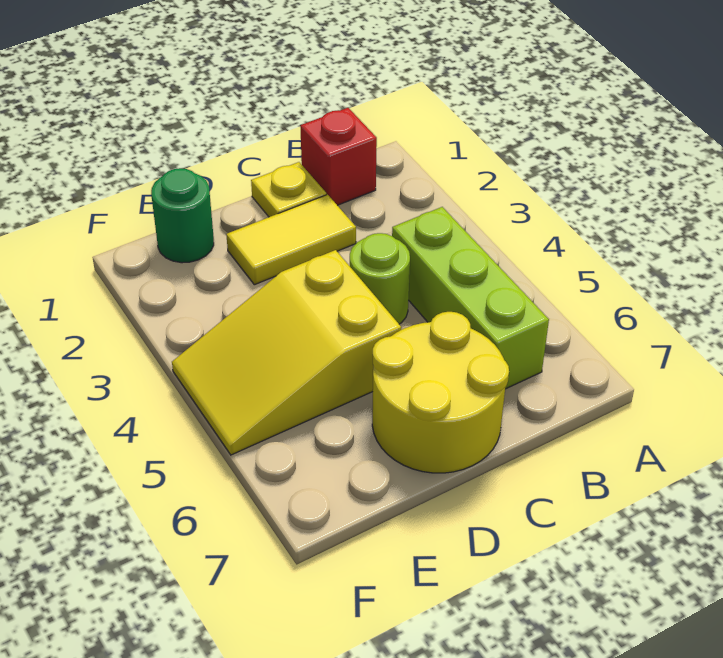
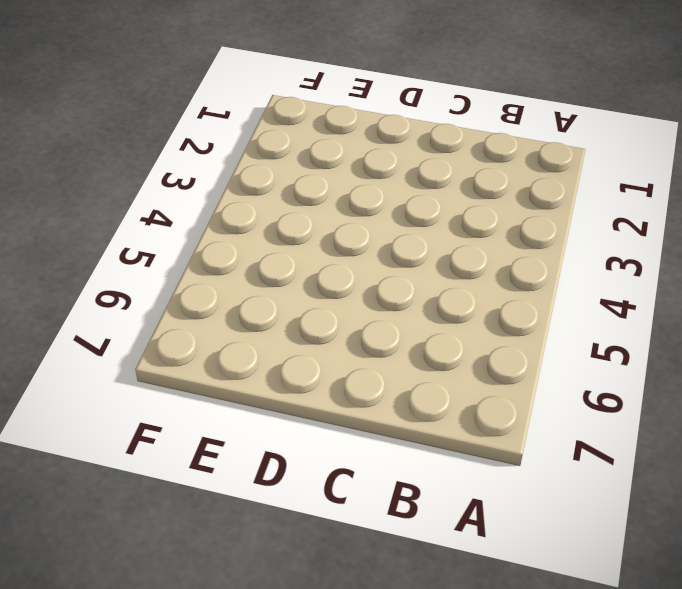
none -> red brick B1 level 1
none -> lime brick B4:B6 level 1

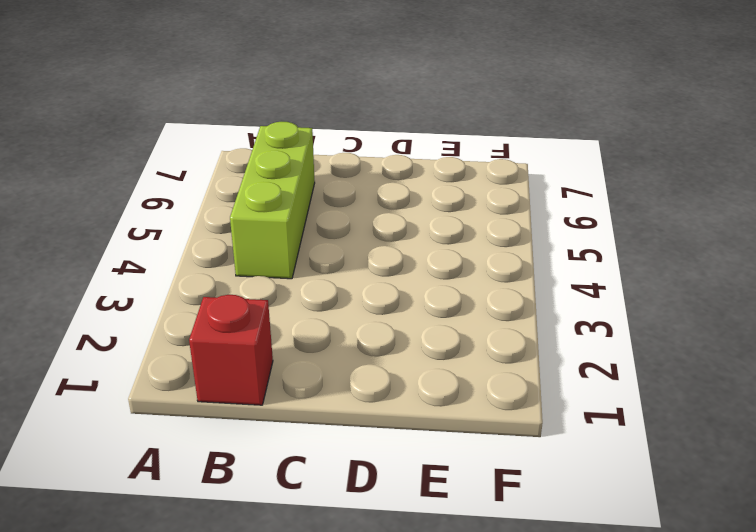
none -> yellow plate C1 level 1
none -> yellow tile C2:D2 level 1

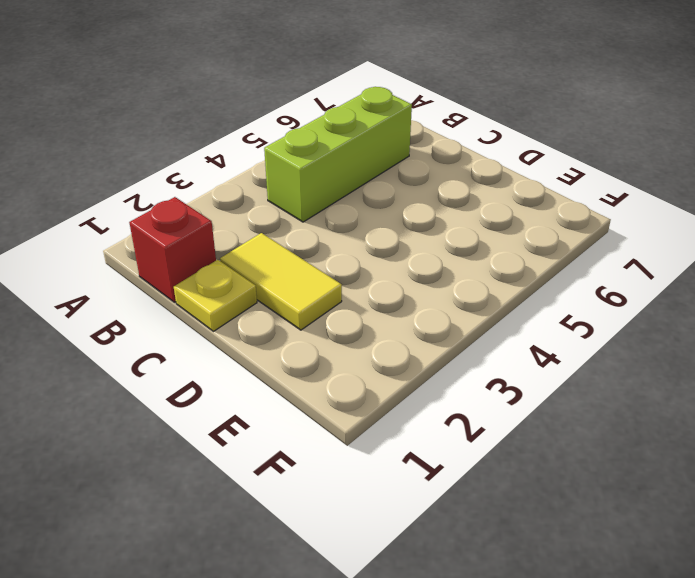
none -> lime round brick C4 level 1
none -> yellow round brick C6:D7 level 1

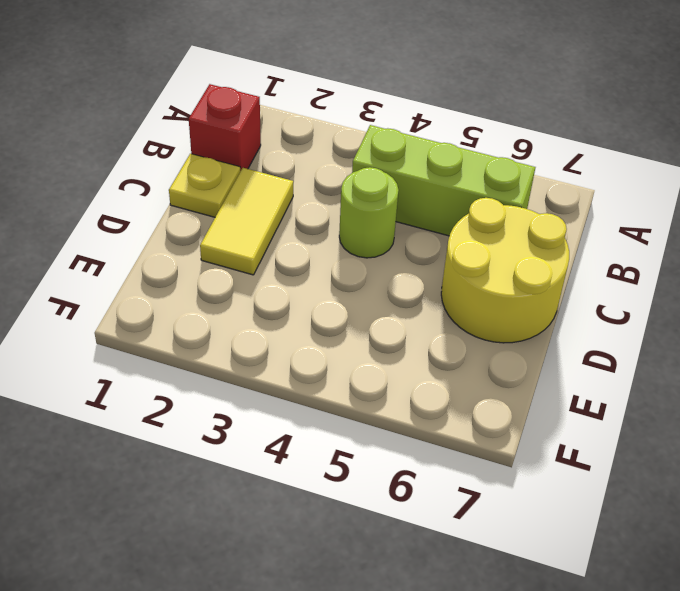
none -> yellow slope D4:F5 level 1 top D
none -> green round brick E1 level 1

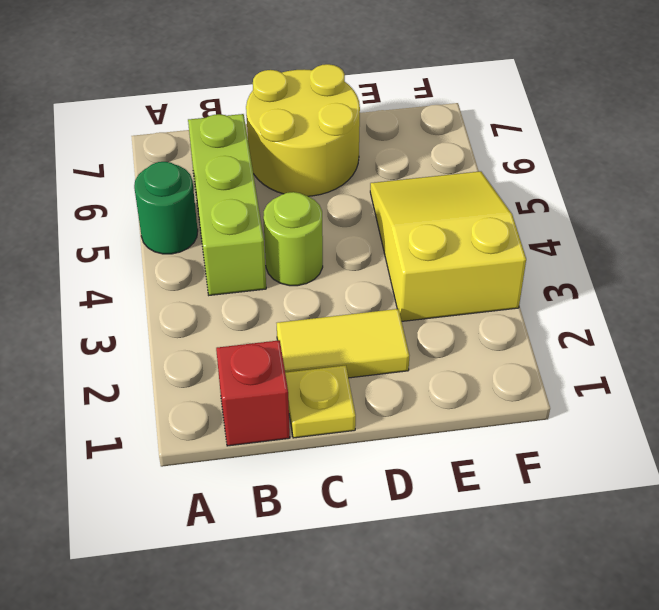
green round brick A5 level 1 -> green round brick E1 level 1
yellow slope E3:F5 level 1 top 3 -> yellow slope D4:F5 level 1 top D

